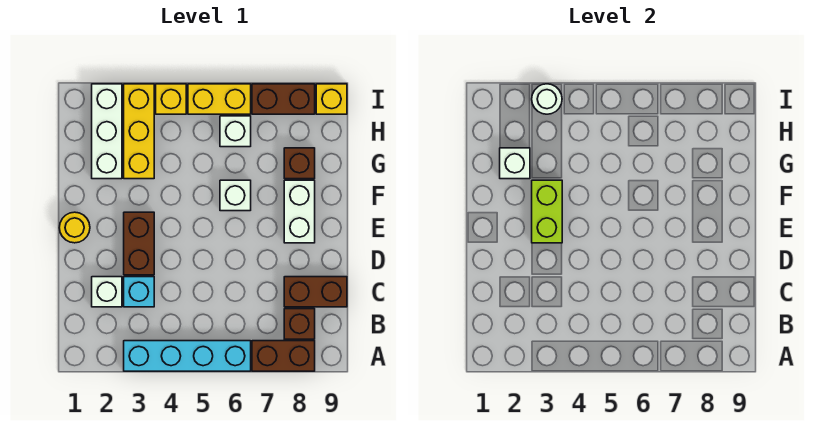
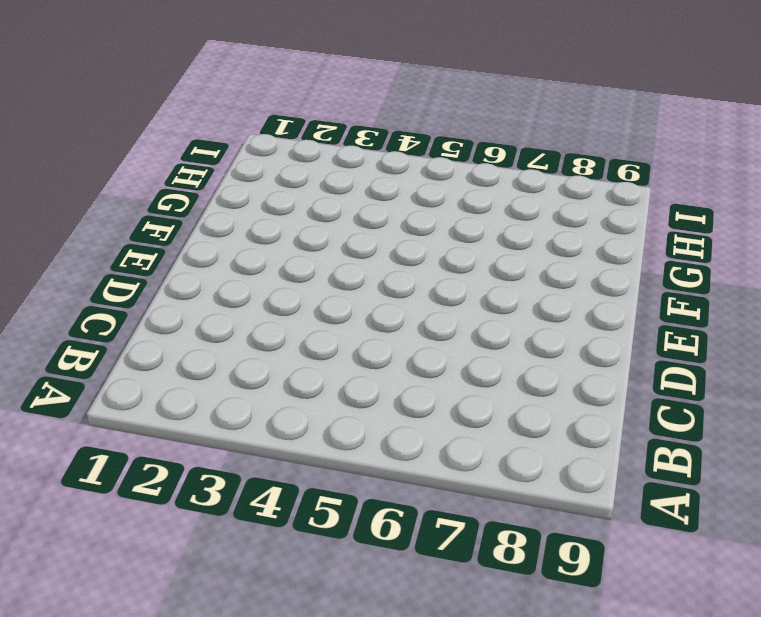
none -> cyan brick A3:A6 level 1
none -> brown brick A7:A8 level 1
none -> brown brick B8 level 1

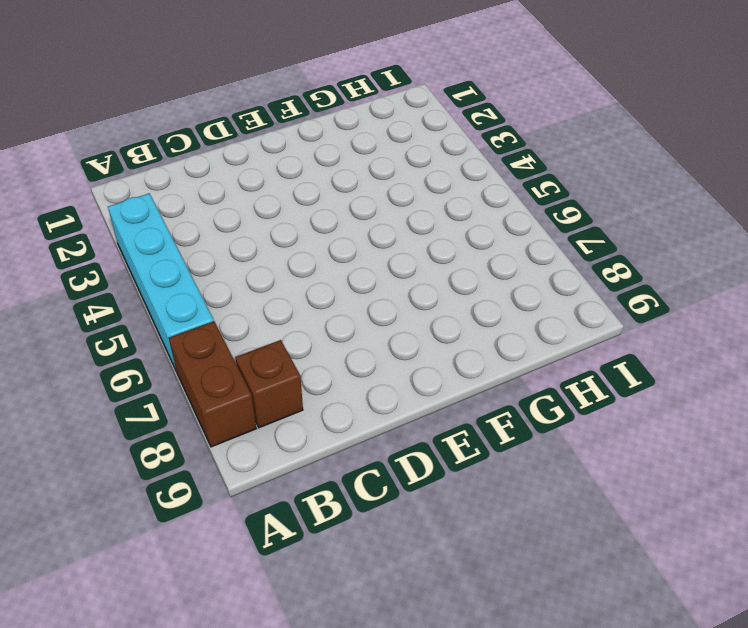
none -> white brick C2 level 1
none -> cyan brick C3 level 1
none -> brown brick C8:C9 level 1

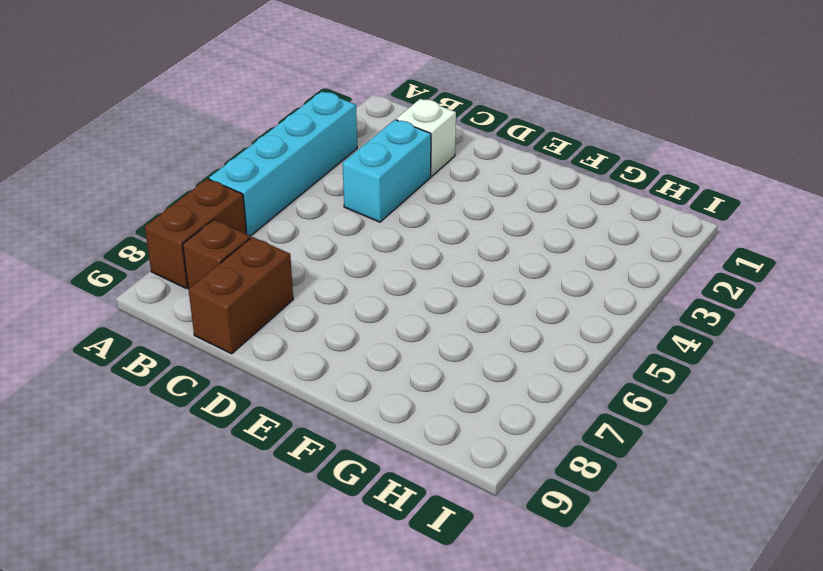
cyan brick C3:C4 level 1 -> cyan brick C3 level 1
none -> brown brick D3:E3 level 1
none -> yellow round brick E1 level 1
none -> white brick E8:F8 level 1

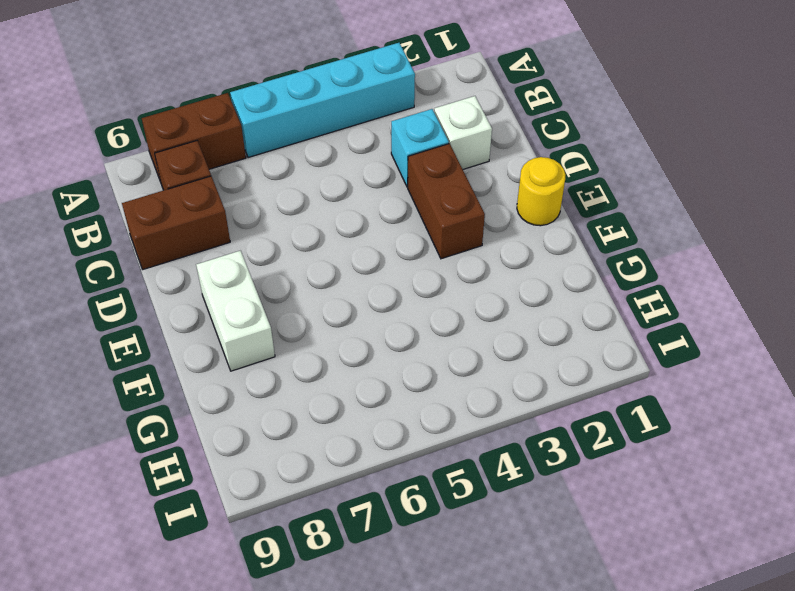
none -> white brick F6 level 1
none -> white brick G2:I2 level 1
none -> yellow brick G3:I3 level 1

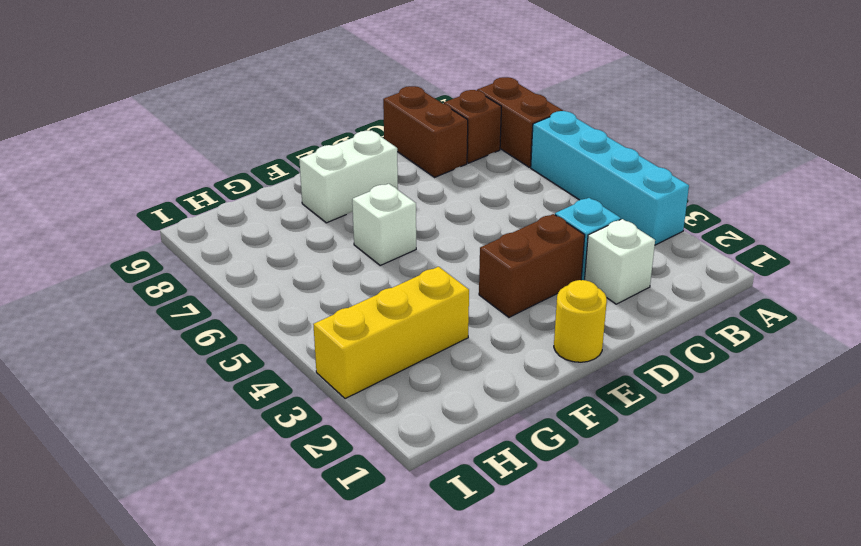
none -> white brick G2:I2 level 1
none -> brown brick G8 level 1
none -> white brick H6 level 1

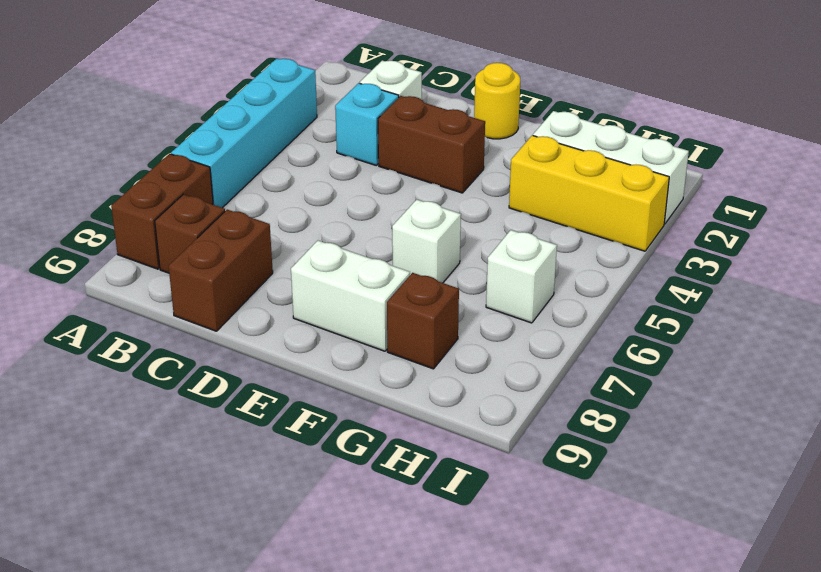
none -> yellow brick I4 level 1
none -> yellow brick I5:I6 level 1
none -> brown brick I7:I8 level 1

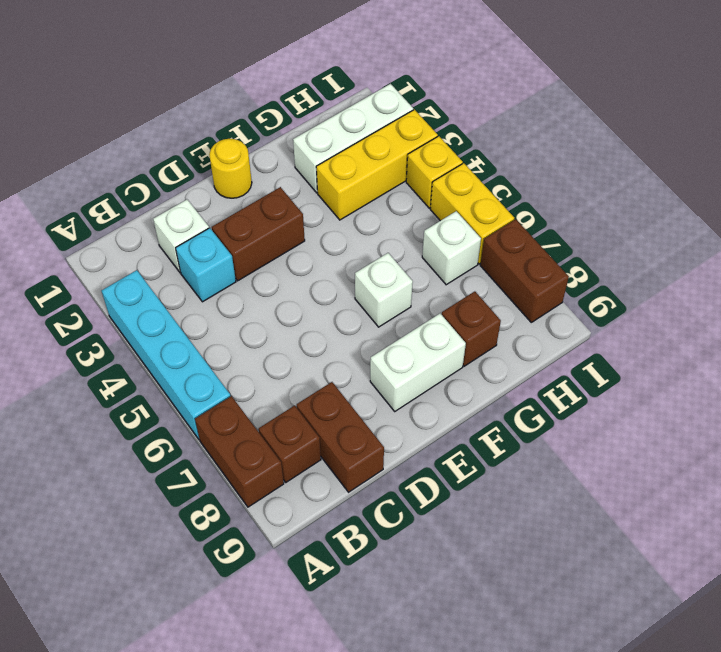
none -> yellow brick I9 level 1
none -> lime brick E3:F3 level 2
none -> white brick G2 level 2

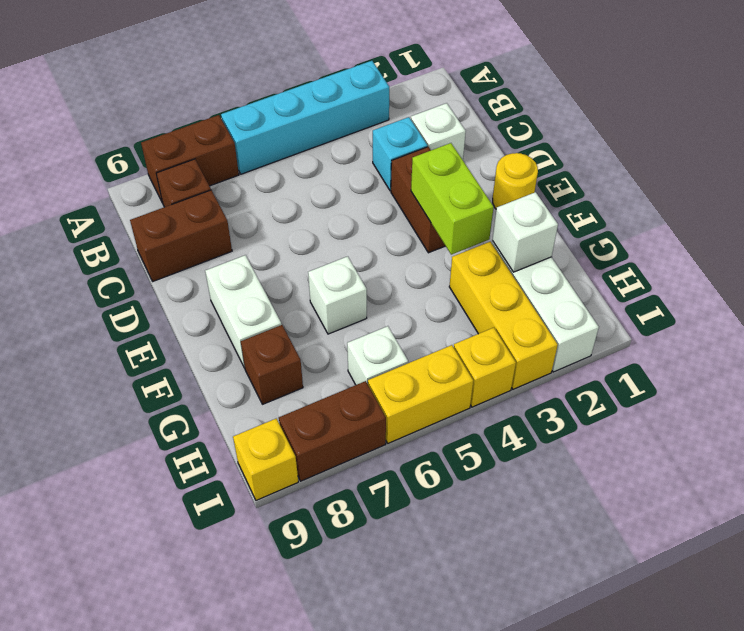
none -> white round brick I3 level 2

